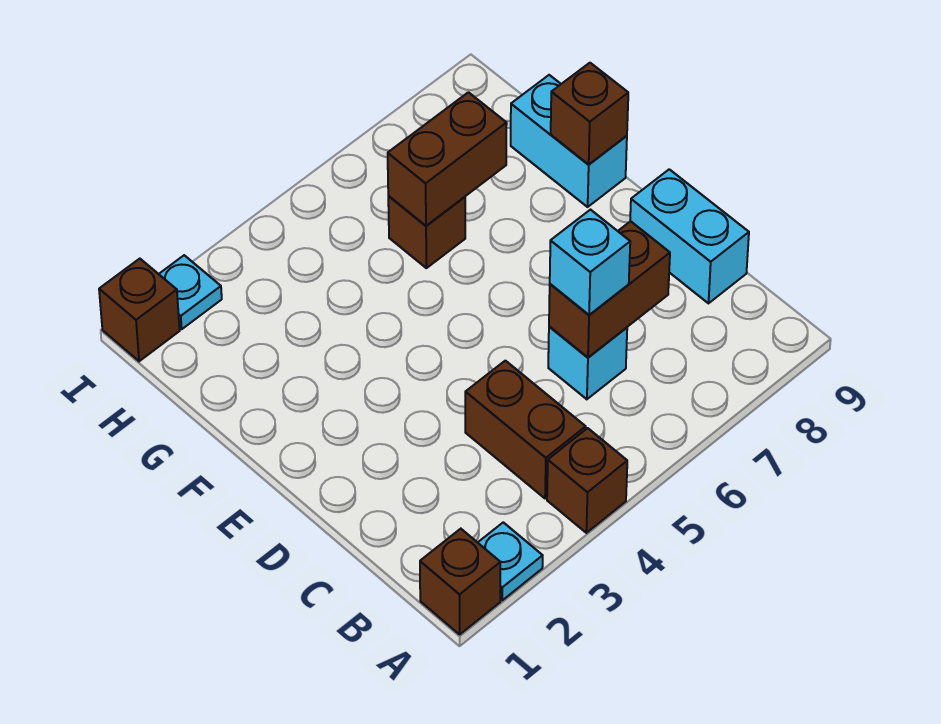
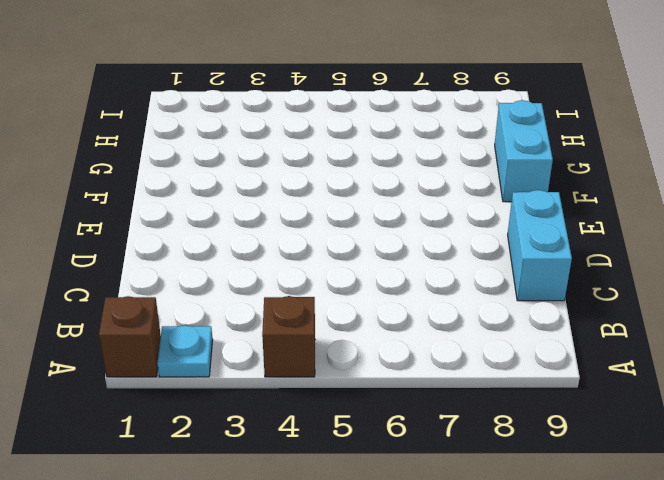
none -> brown brick B4:C4 level 1
none -> cyan brick C6 level 1
none -> brown brick G6 level 1

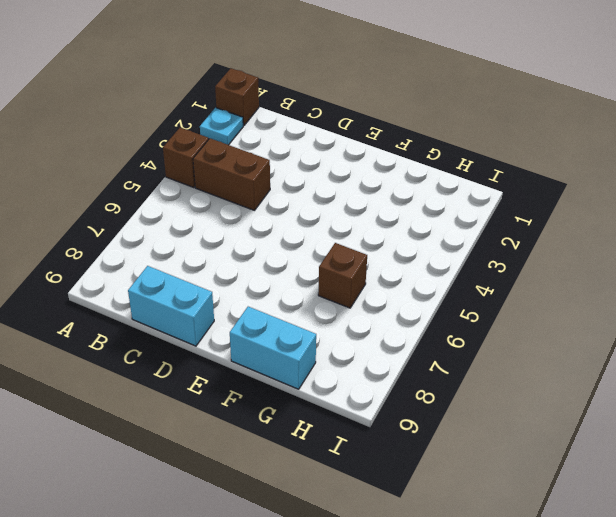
none -> cyan brick C6 level 1
none -> brown brick I1 level 1
none -> cyan plate I2 level 1

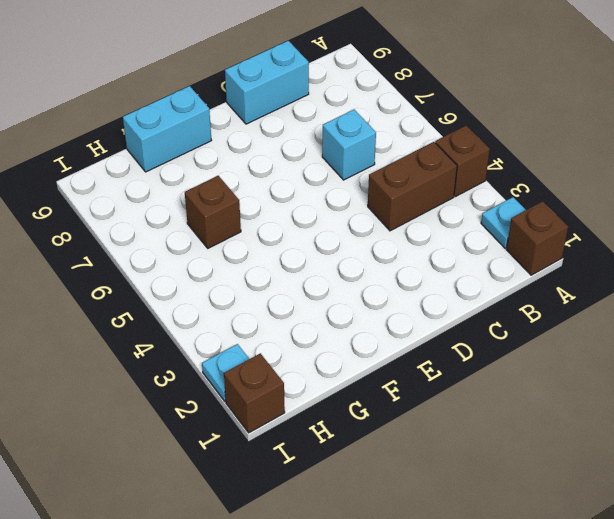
none -> brown brick C6:C7 level 2
none -> brown brick F9 level 2
none -> brown brick G6:G7 level 2

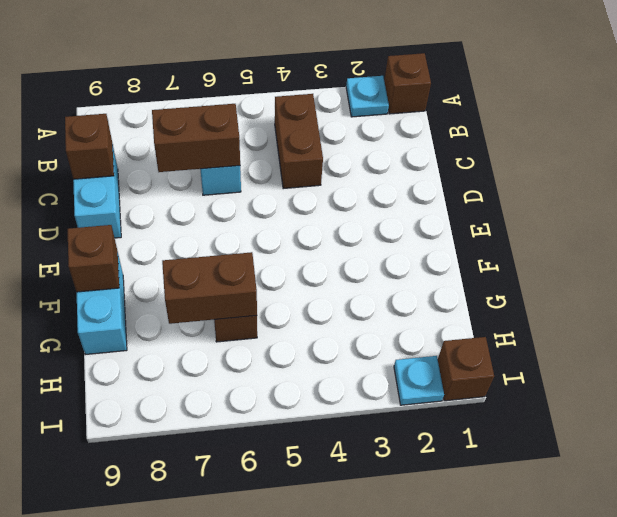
brown brick C9 level 2 -> brown brick A4 level 1
none -> cyan brick C6 level 3

